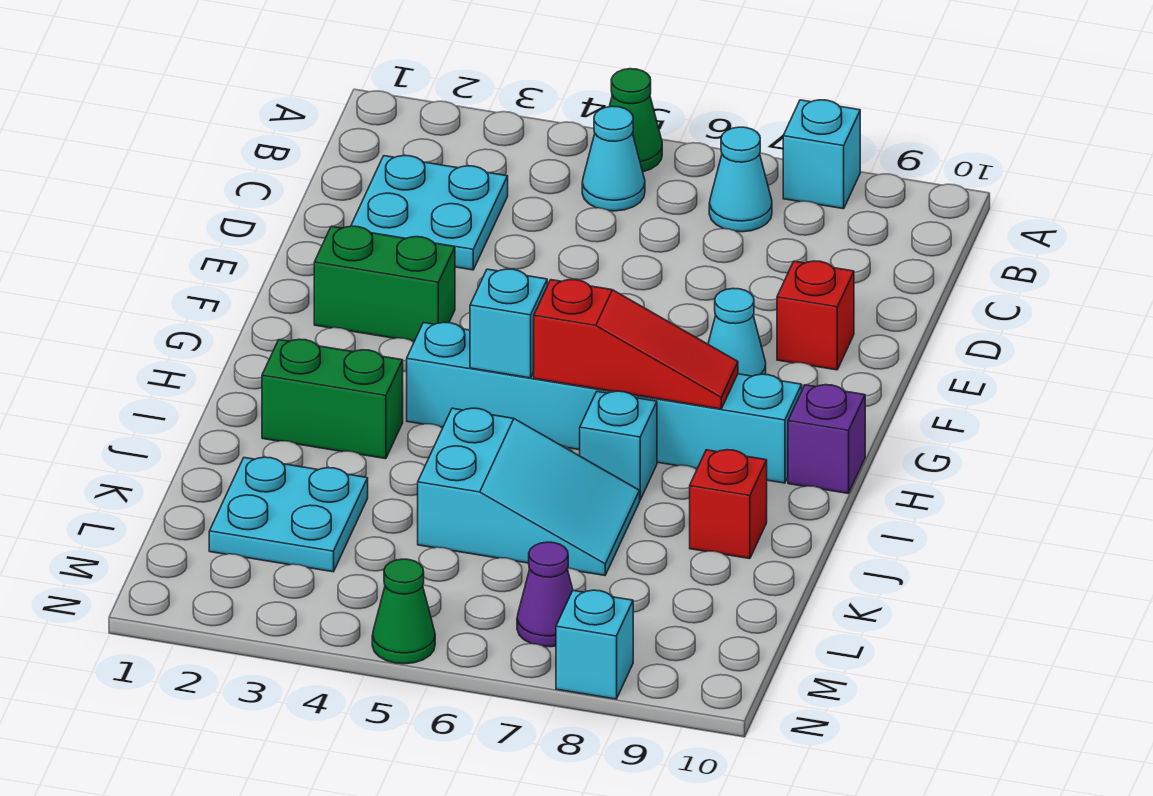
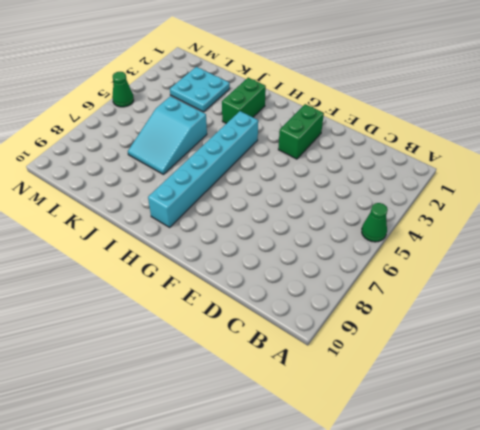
none -> cyan brick A8 level 1
none -> cyan cone B5 level 1
none -> cyan cone B7 level 1

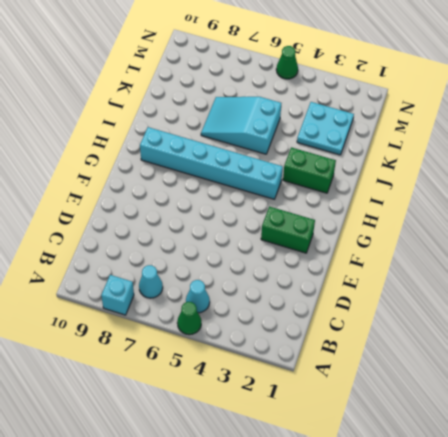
none -> cyan plate C2:D3 level 1
none -> red brick E9 level 1
none -> cyan cone F8 level 1

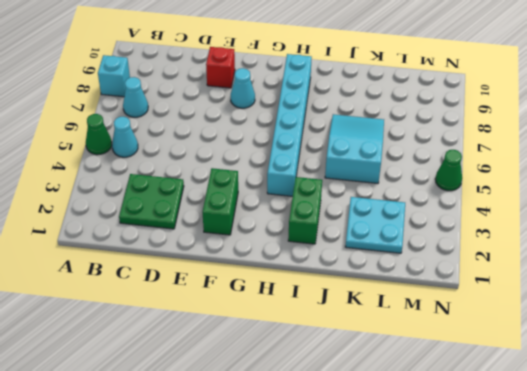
green plate C2:D3 level 1 -> cyan plate C2:D3 level 1
none -> purple brick H10 level 1
none -> cyan brick I7 level 1
none -> red brick J9 level 1

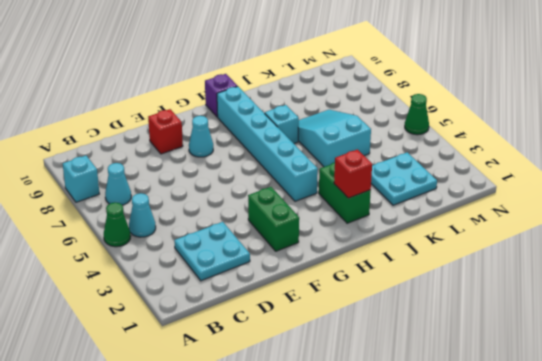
red brick I2 level 2 -> red brick J9 level 1
none -> purple cone M7 level 1
none -> cyan brick N8 level 1
none -> cyan brick H5 level 2

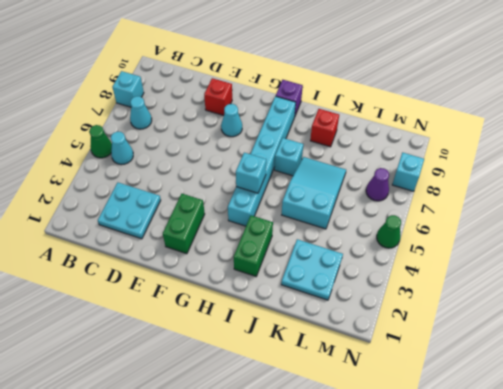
none -> red slope H6:H8 level 2 top 6

